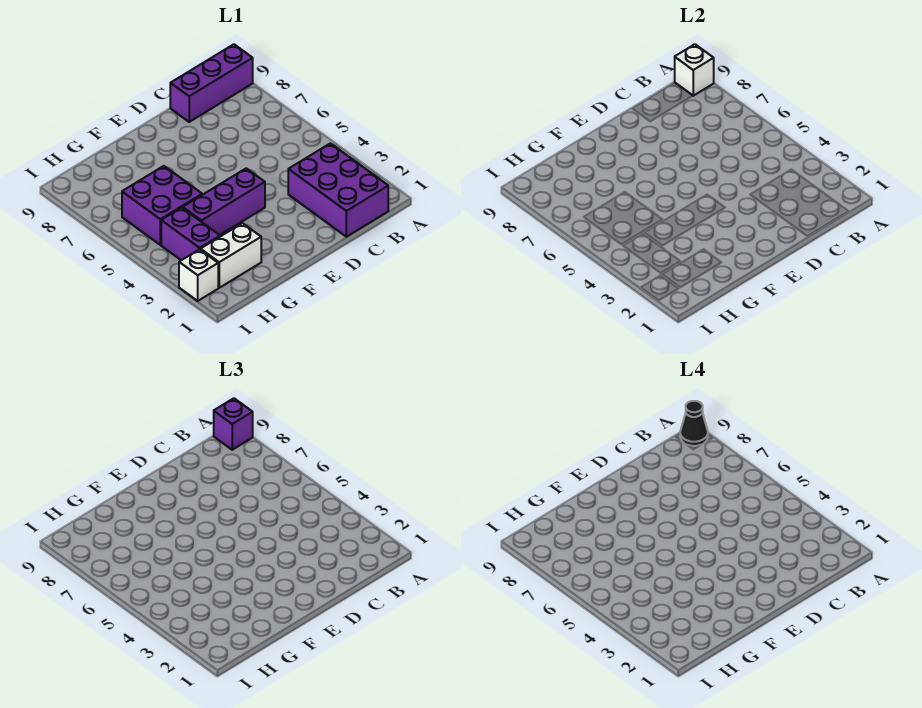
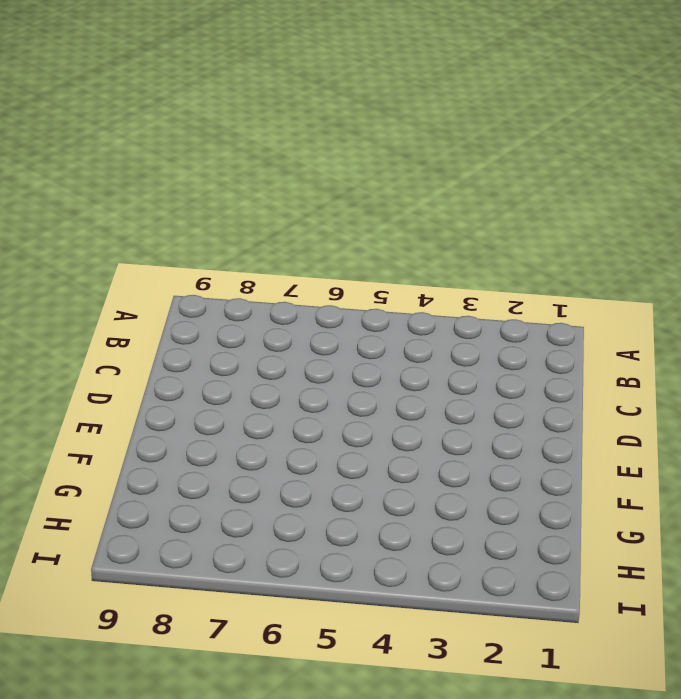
none -> purple brick A9:C9 level 1
none -> purple brick B1:C3 level 1

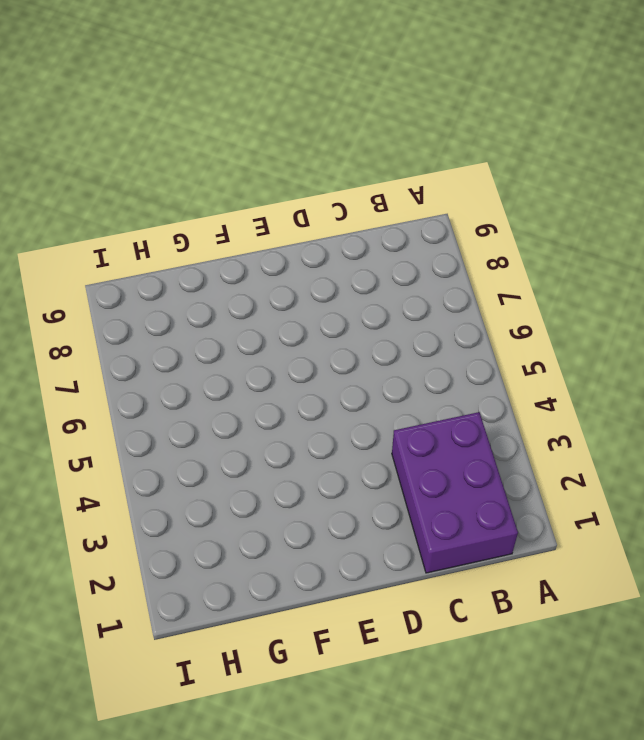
none -> purple brick A9:C9 level 1
none -> purple brick E4:G4 level 1

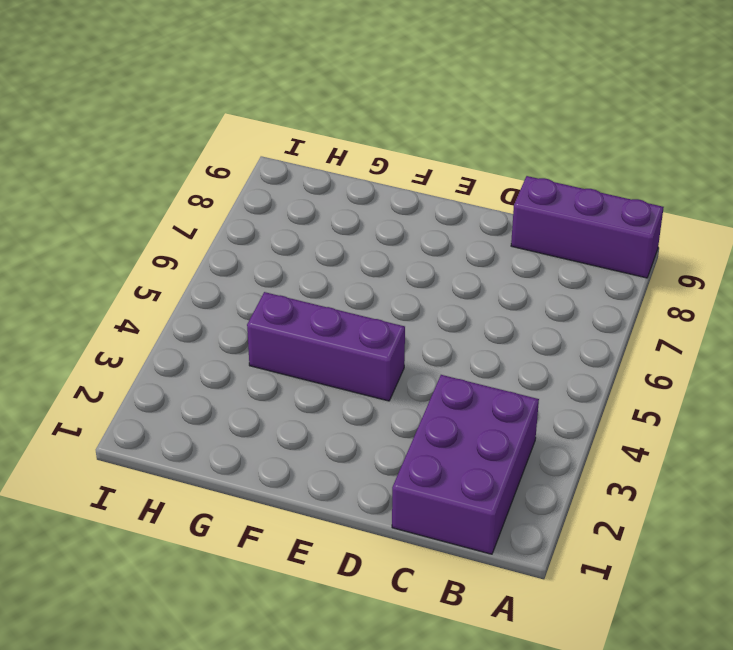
none -> white brick G2:H2 level 1
none -> purple brick G5:H6 level 1

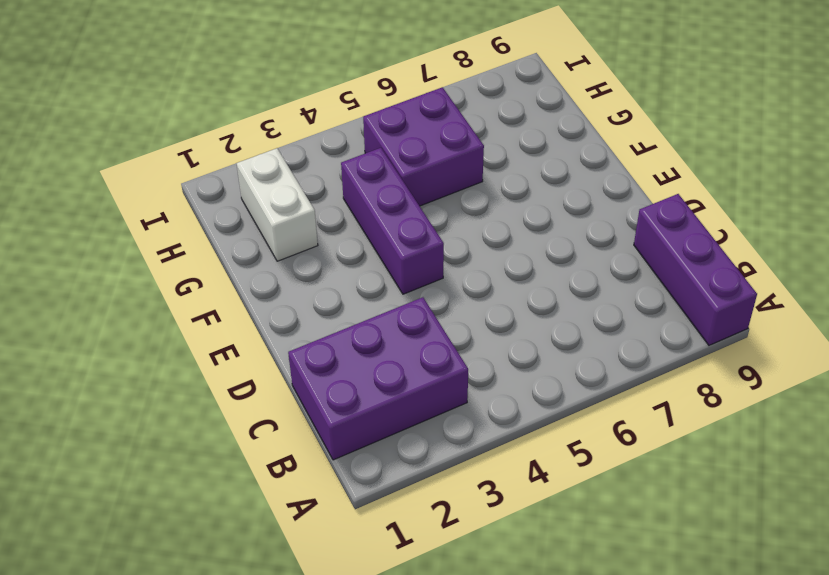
none -> purple brick H3:H4 level 1
none -> white brick I2 level 1

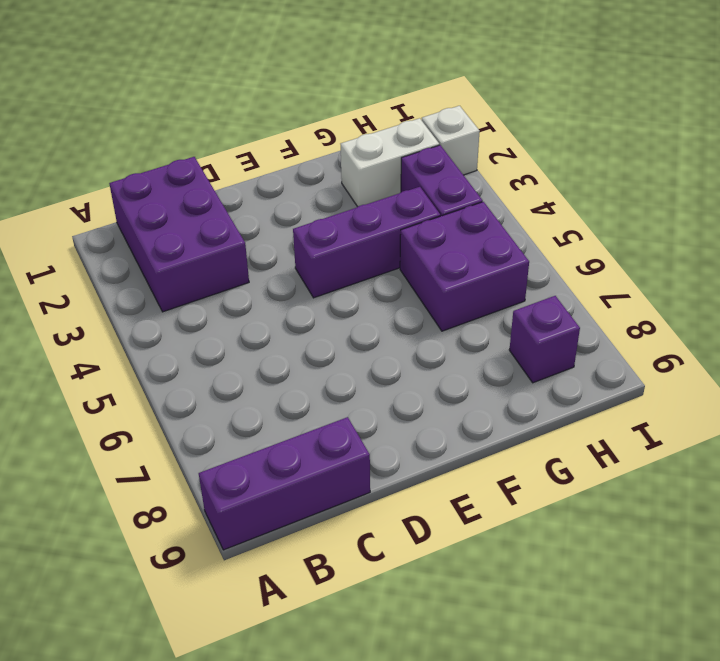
purple brick H8 level 1 -> purple brick A9 level 3
none -> white brick A9 level 2
none -> black cone A9 level 4

